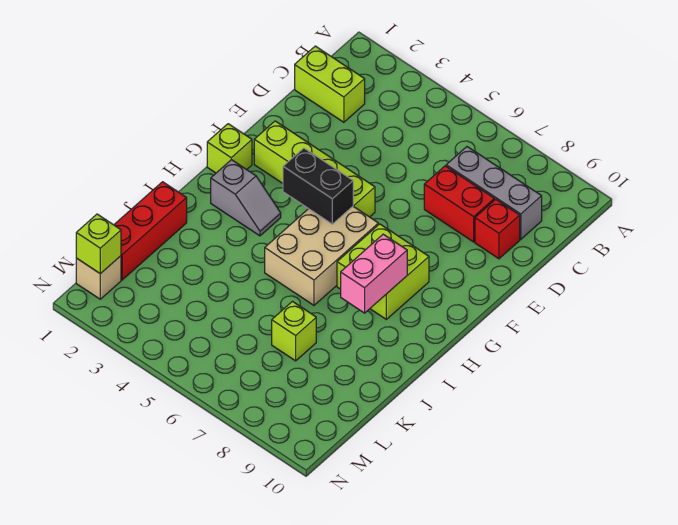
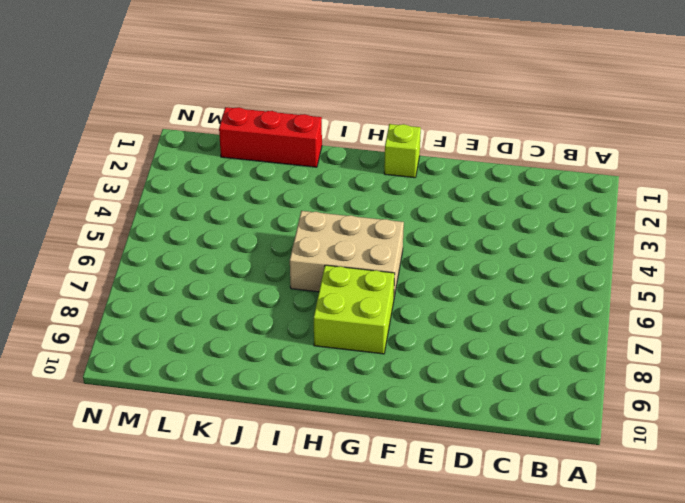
none -> lime brick C1:C2 level 1
none -> grey brick C7:C9 level 1
none -> red brick D7:D8 level 1

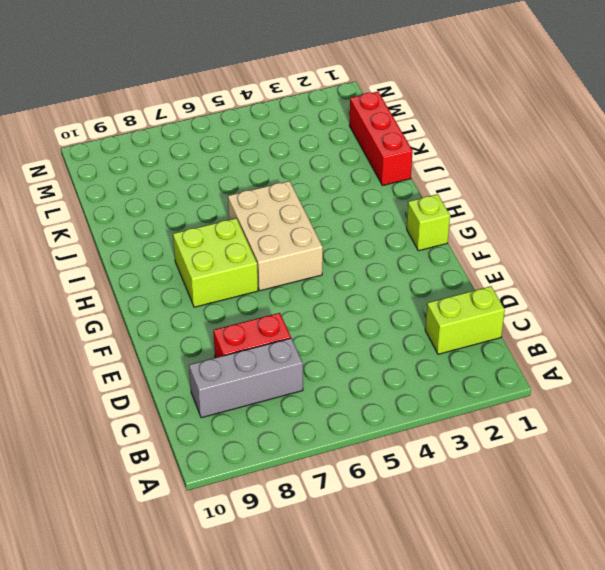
none -> red brick D9 level 1
none -> lime brick F2:F5 level 1
none -> grey slope H2:H3 level 1 top 2

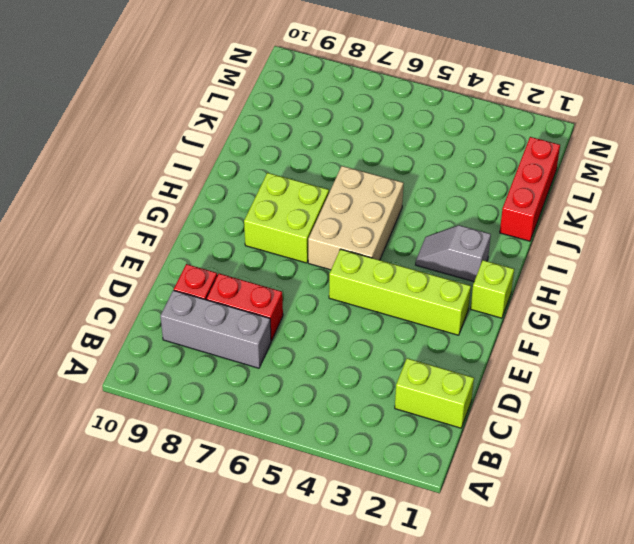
none -> lime brick K7 level 1
none -> tan brick M1 level 1
none -> black brick G4:G5 level 2

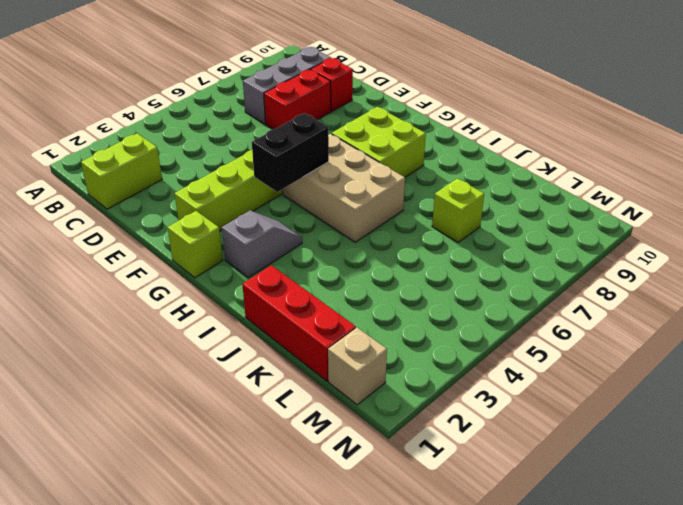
none -> pink brick H8:I8 level 2
none -> lime brick M1 level 2

